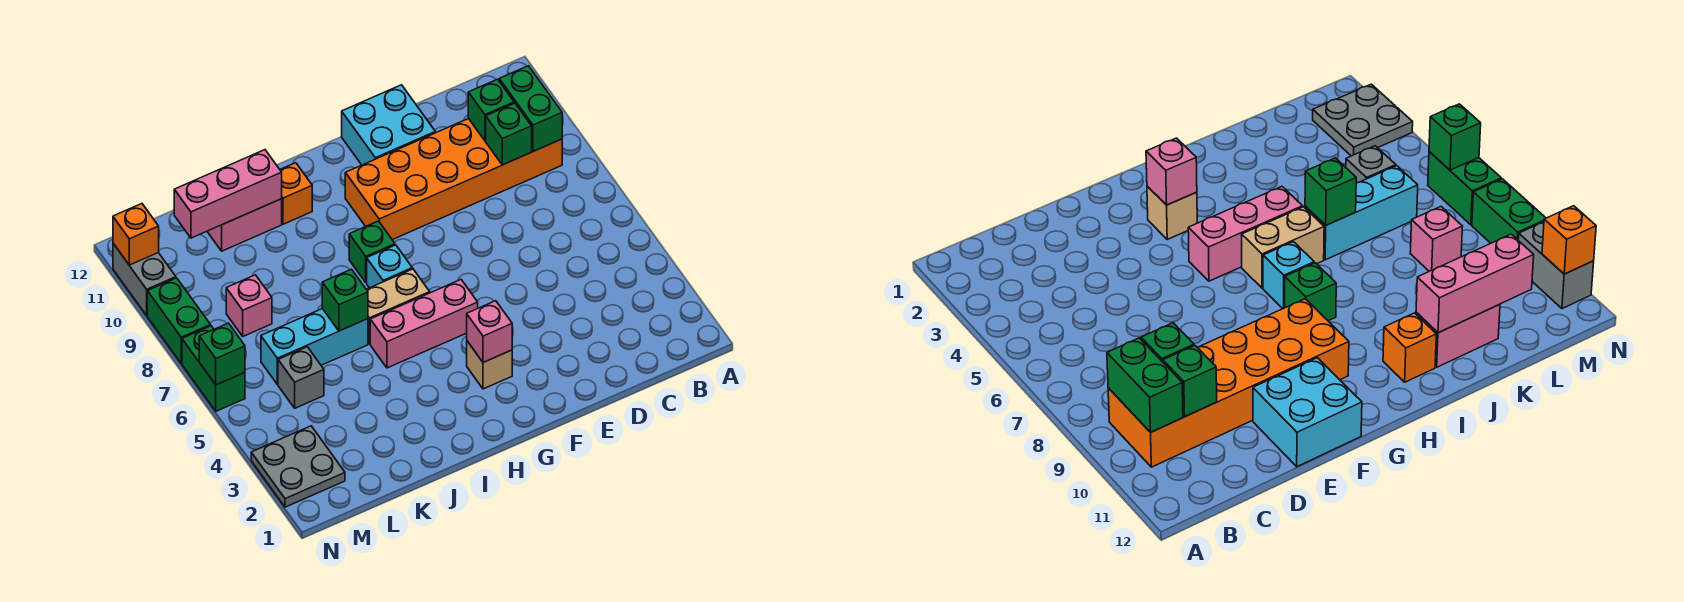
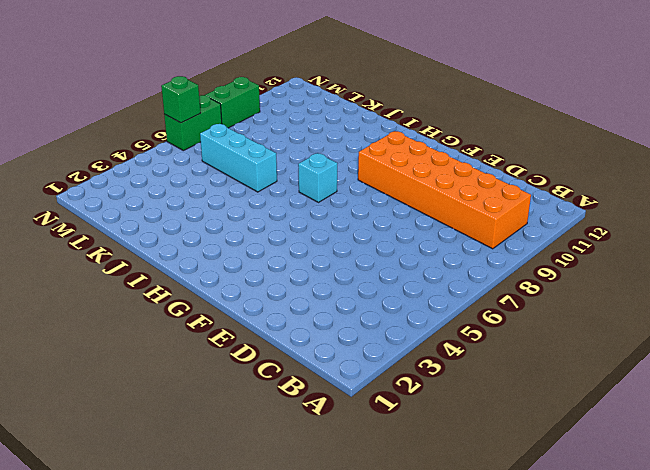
none -> cyan brick E11:F12 level 1
none -> tan brick G3 level 1
none -> pink brick G5:I5 level 1

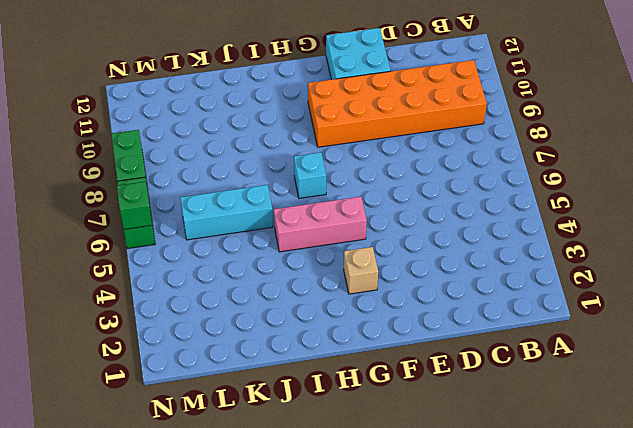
none -> tan brick H6:I6 level 1
none -> green brick H8 level 1
none -> orange brick I11 level 1

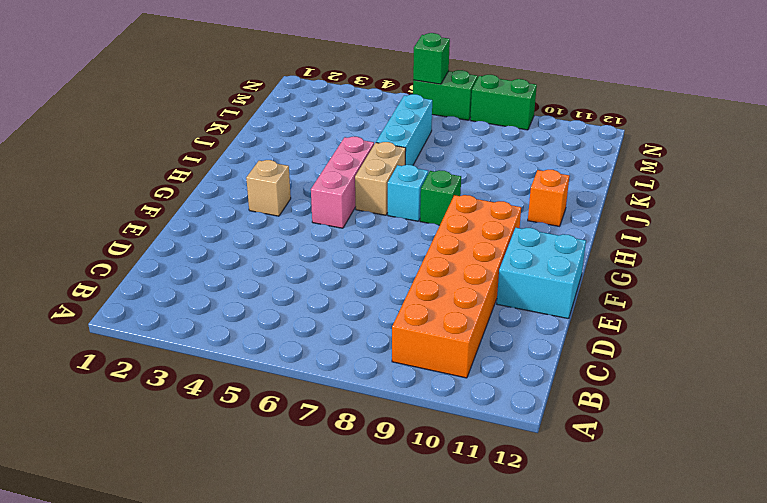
none -> pink brick J11:K11 level 1
none -> grey brick L5 level 1
none -> pink brick L8 level 1

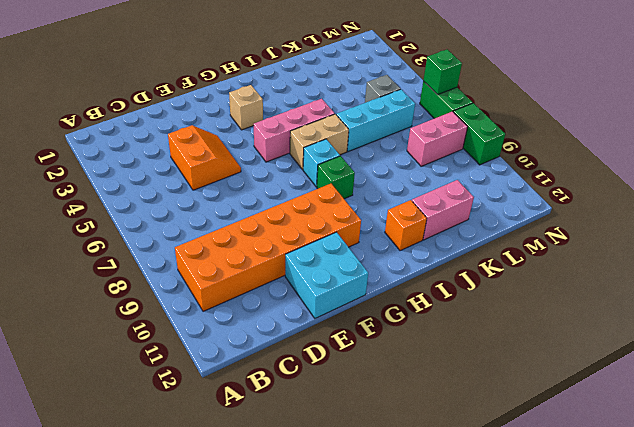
orange slope D4:E5 level 1 top D -> none
pink brick L8:M8 level 1 -> pink brick L8 level 1
none -> grey plate M2:N3 level 1
none -> grey brick N10:N11 level 1
none -> green brick B9:B10 level 2

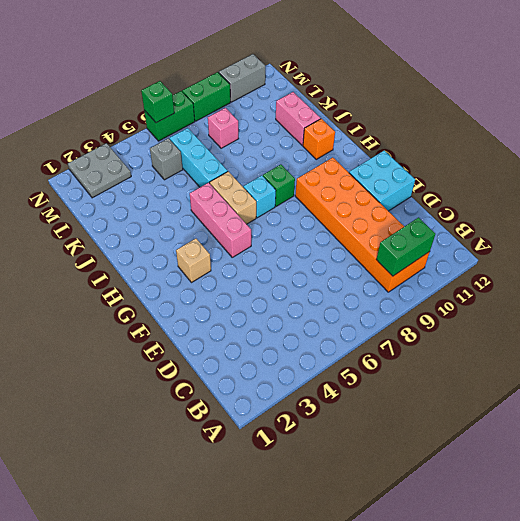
none -> green brick C9 level 2
none -> green brick C10 level 2
none -> pink brick G3 level 2

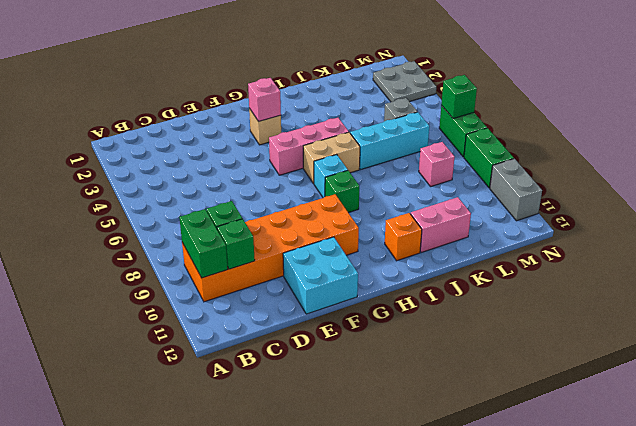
none -> green brick J6 level 2
none -> pink brick J11:L11 level 2
none -> orange brick N11 level 2

